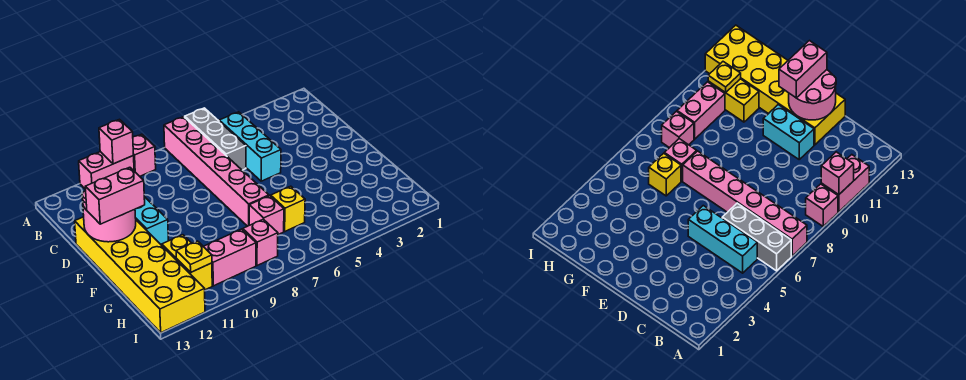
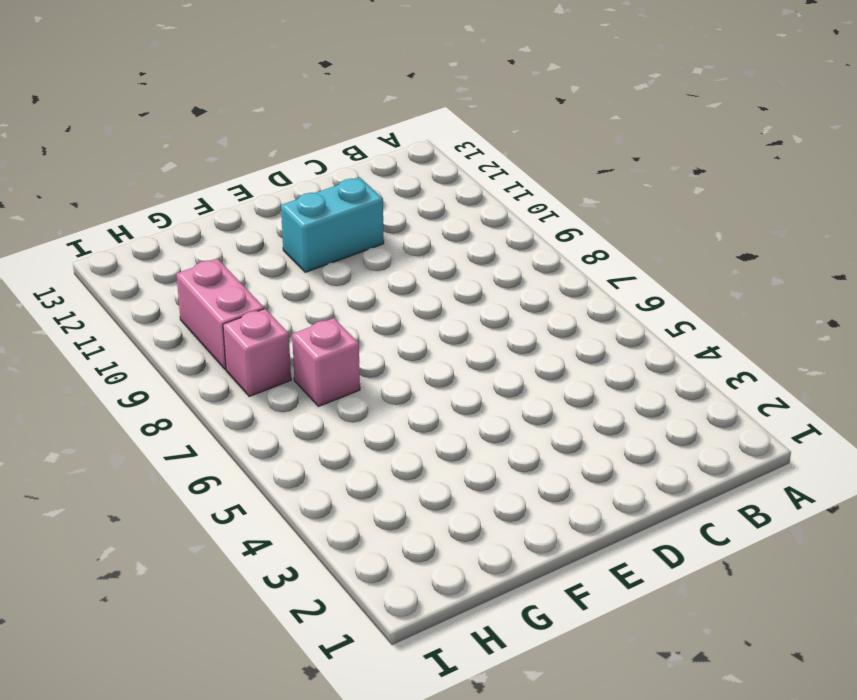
none -> grey brick A6:C6 level 1
none -> pink brick A7:F7 level 1
none -> pink brick A9 level 1

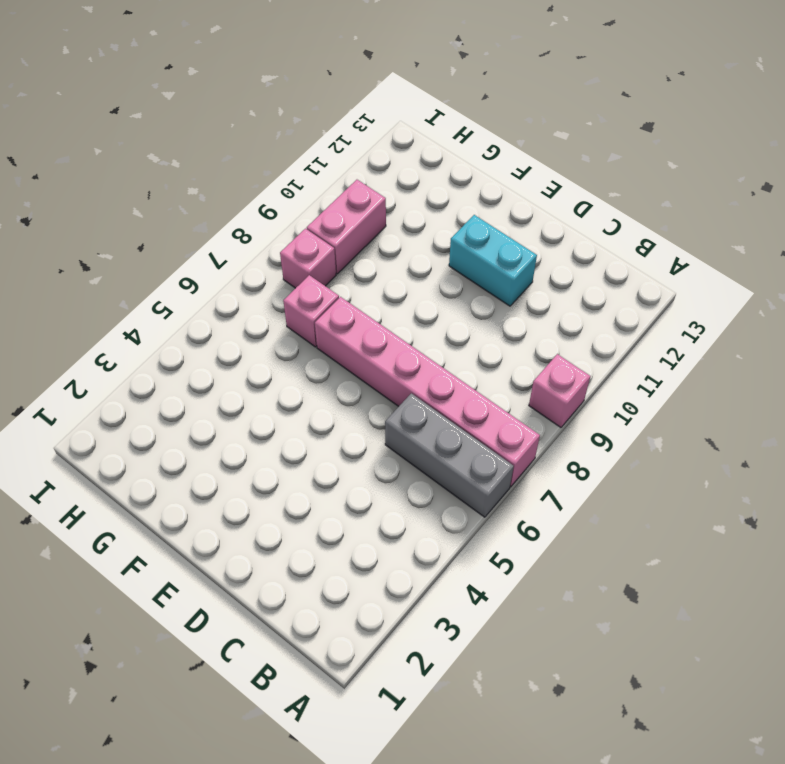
none -> pink brick A10:A11 level 1
none -> cyan brick B5:D5 level 1
none -> yellow brick D12:I13 level 1

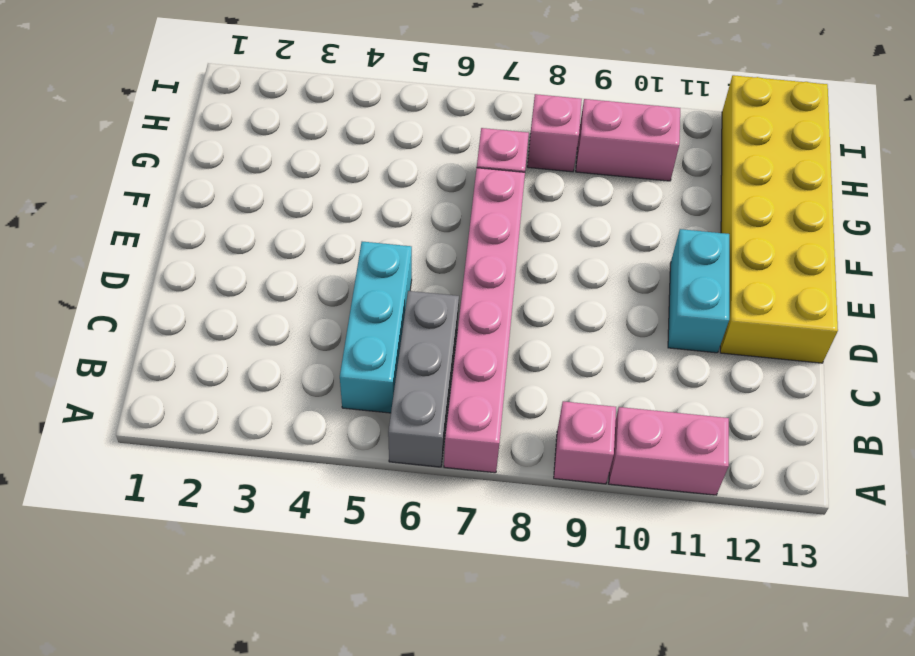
none -> yellow brick G6 level 1
none -> yellow brick G11:H11 level 1
none -> pink brick A10 level 2

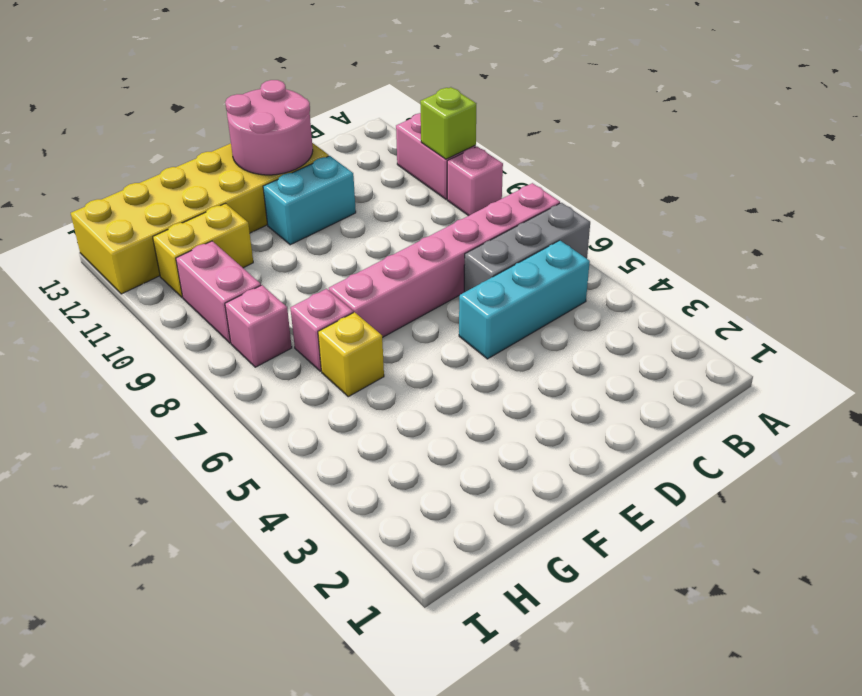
lime brick A10 level 2 -> pink brick A10 level 2
none -> yellow plate H11 level 2
none -> pink brick E12:E13 level 3

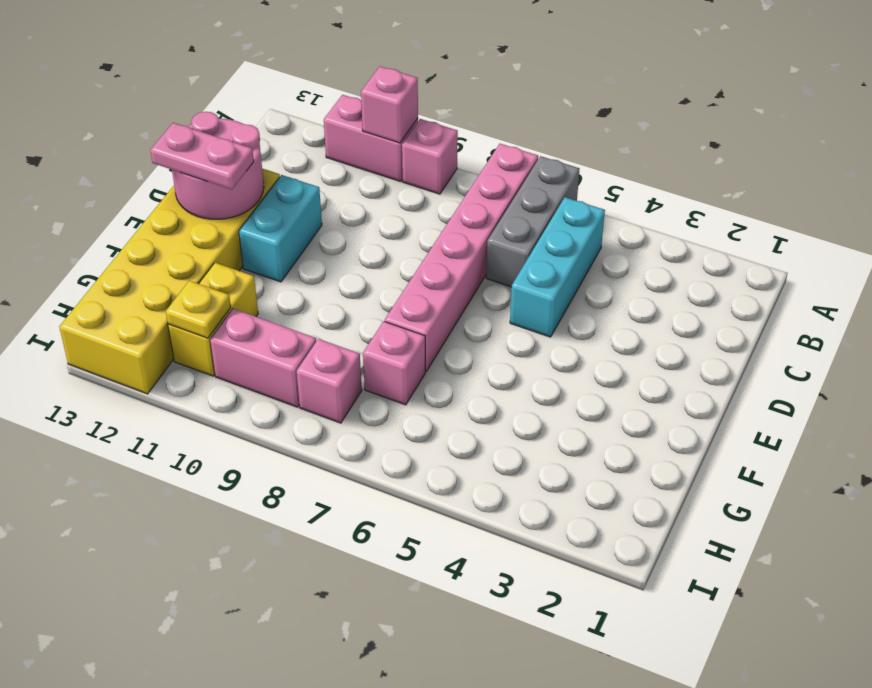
pink plate E12:E13 level 3 -> pink brick E12:E13 level 3
none -> yellow brick G6 level 1

